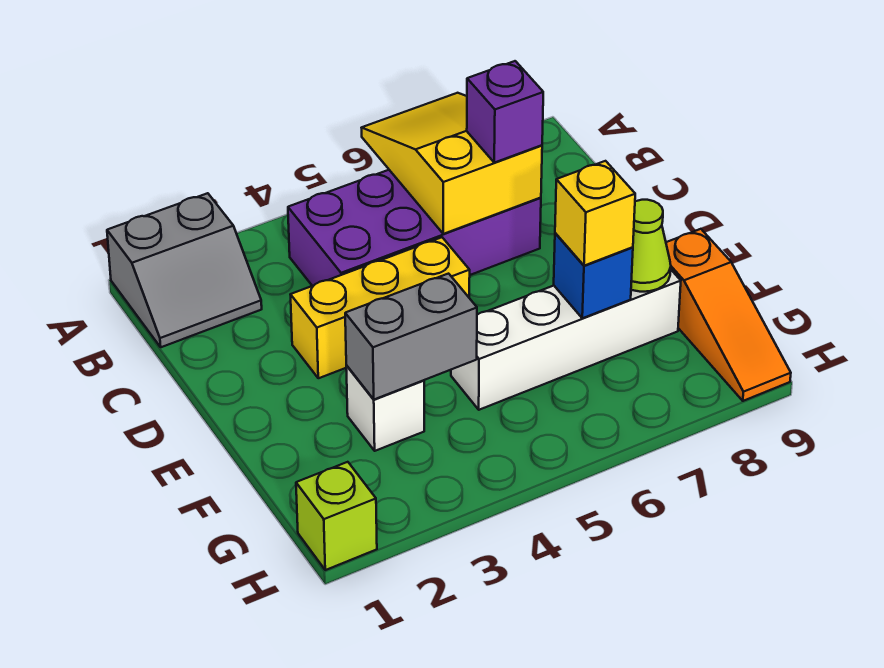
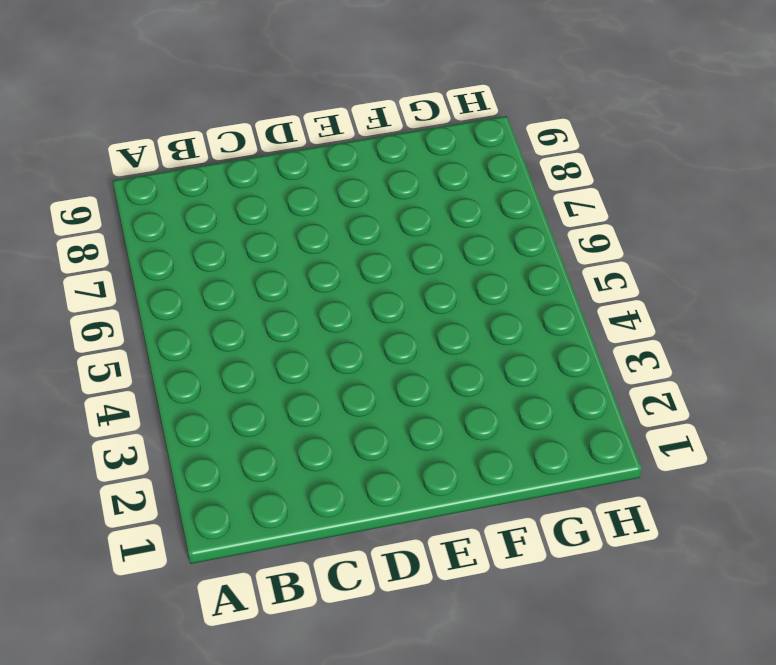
none -> grey slope A1:B2 level 1 top A
none -> purple brick B4:C7 level 1
none -> yellow brick D3:D5 level 1

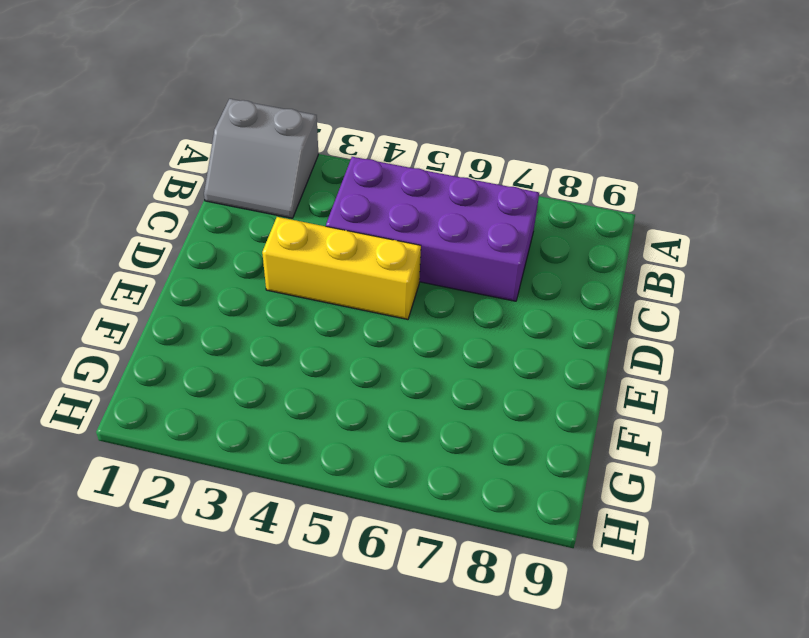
none -> white brick F3 level 1
none -> white brick F5:F8 level 1
none -> orange slope F9:H9 level 1 top F

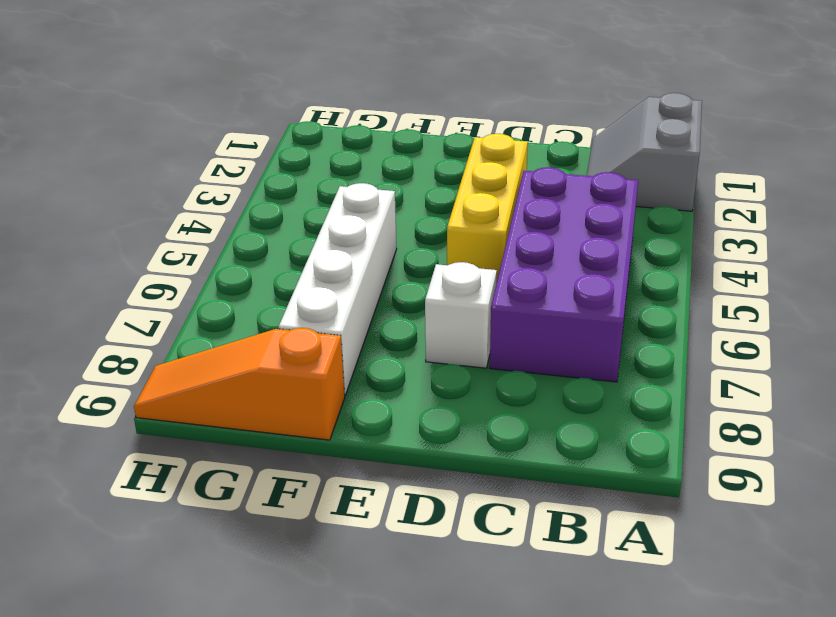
white brick D7 level 1 -> white brick F3 level 1
none -> lime brick H1 level 1
none -> yellow slope A6:C7 level 2 top C
none -> grey brick F3:F4 level 2

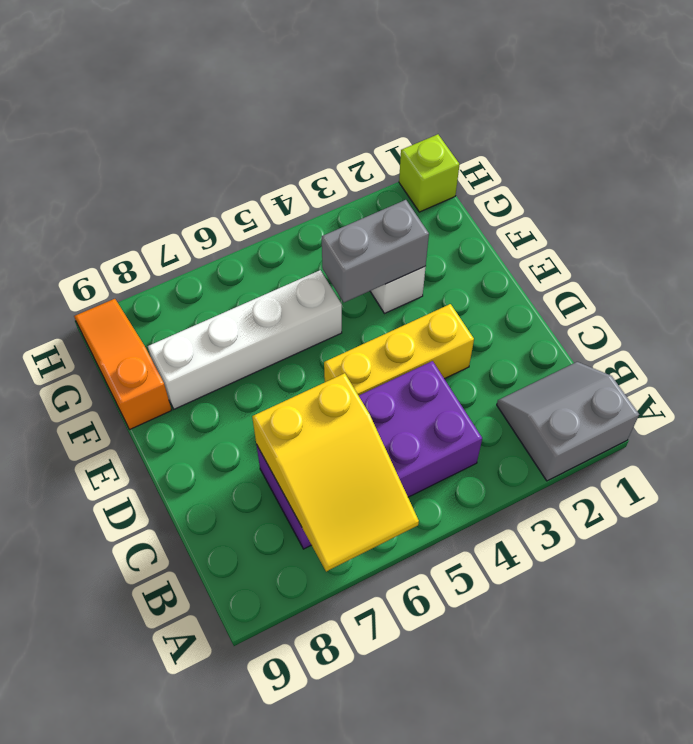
none -> blue brick F7 level 2
none -> lime cone F8 level 2
none -> purple brick C7 level 3

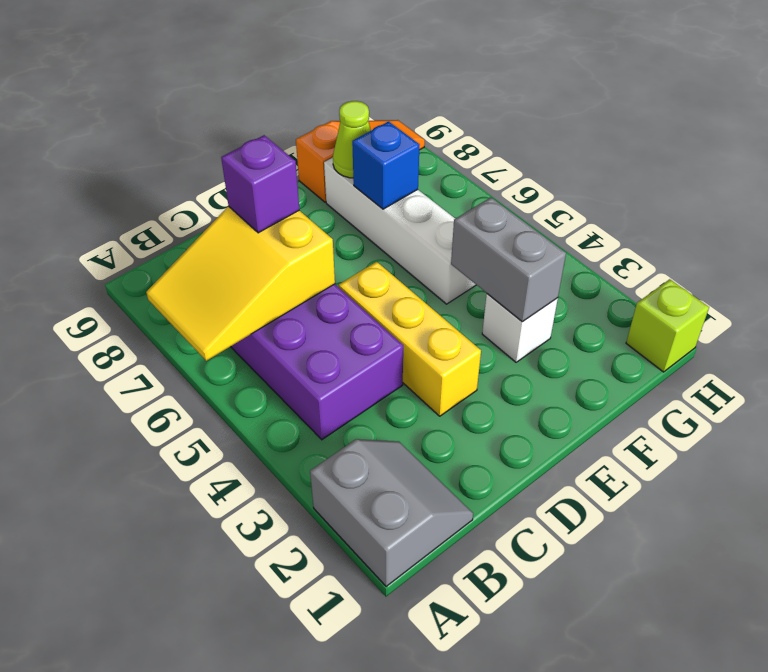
none -> yellow brick F7 level 3

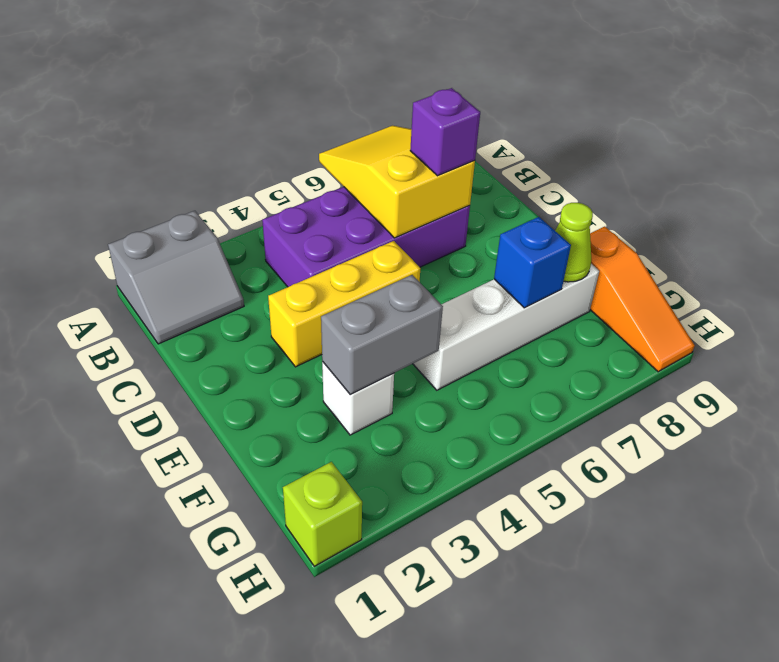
none -> yellow brick F7 level 3

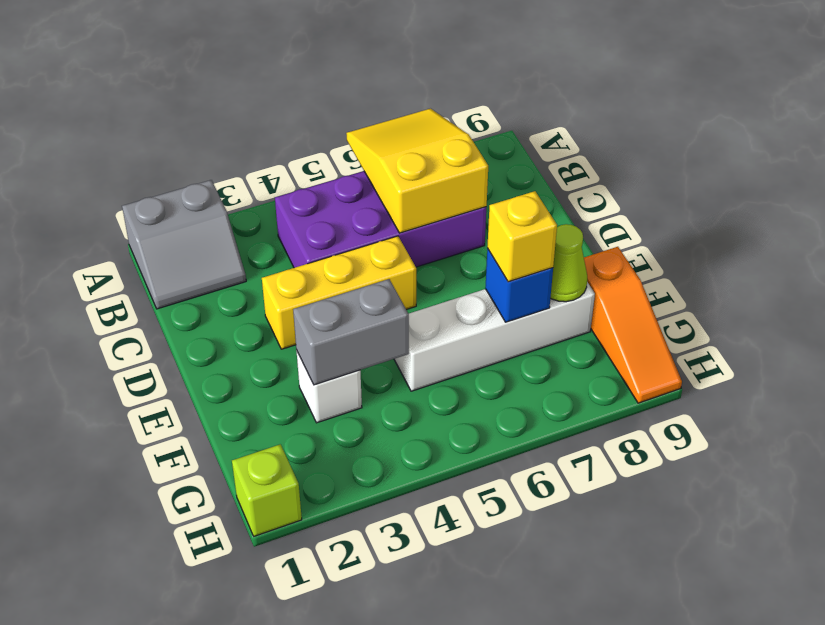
none -> purple brick C7 level 3

